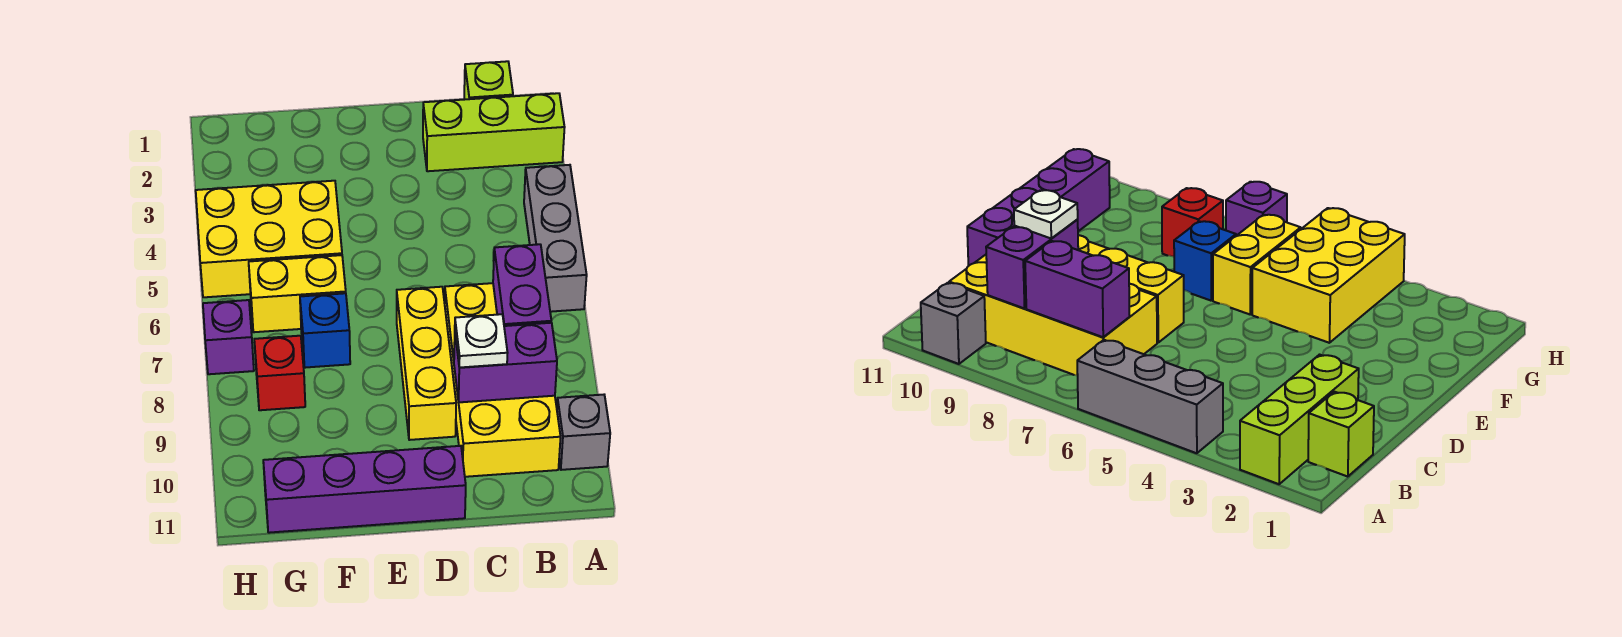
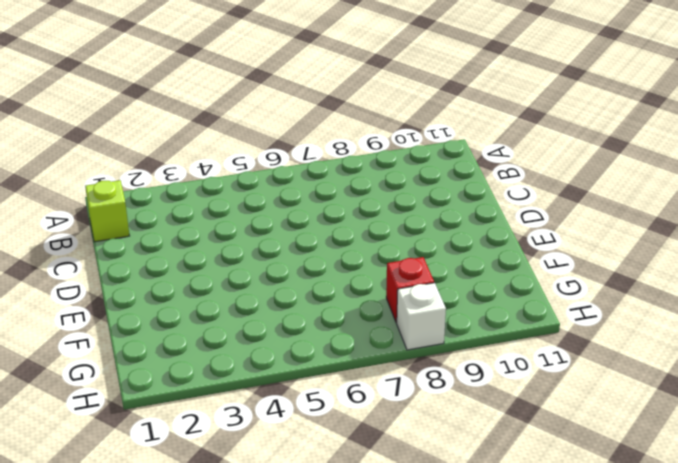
white brick H8 level 1 -> none
none -> lime brick A2:C2 level 1
none -> grey brick A4:A6 level 1
none -> grey brick A10 level 1

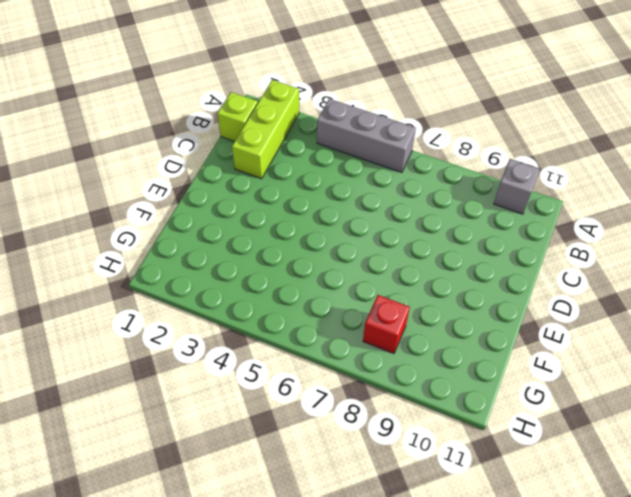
none -> yellow brick B7:C10 level 1
none -> yellow brick D7:D9 level 1
none -> purple brick D11:G11 level 1

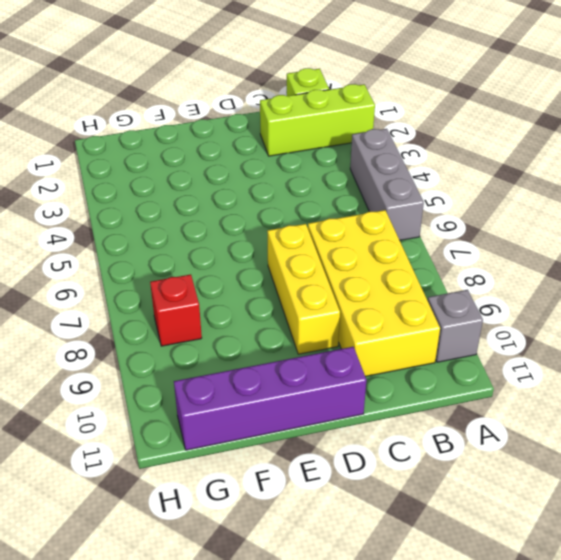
none -> yellow brick F4:H5 level 1
none -> yellow brick F6:G6 level 1
none -> blue brick F7 level 1

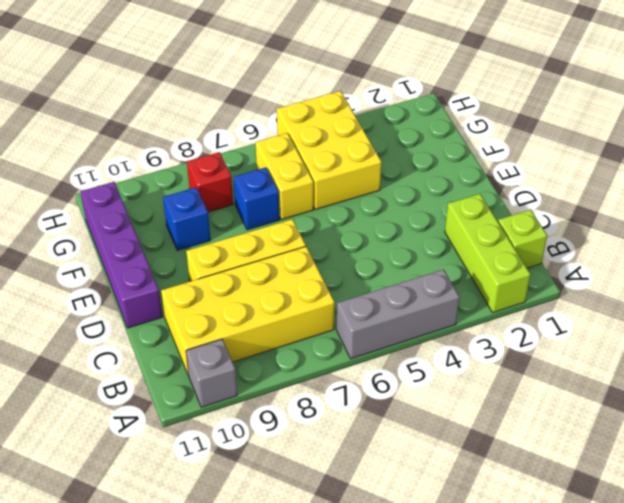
blue brick F9 level 1 -> none
none -> purple brick H7 level 1
none -> purple brick B7:B8 level 2
none -> purple brick B9:C9 level 2

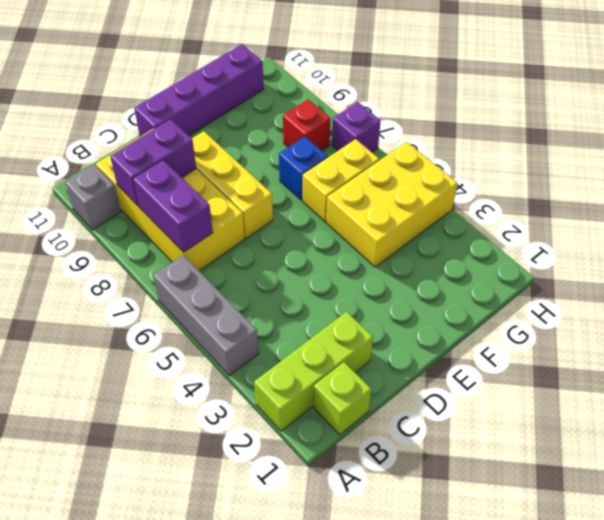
none -> white plate C9 level 3

